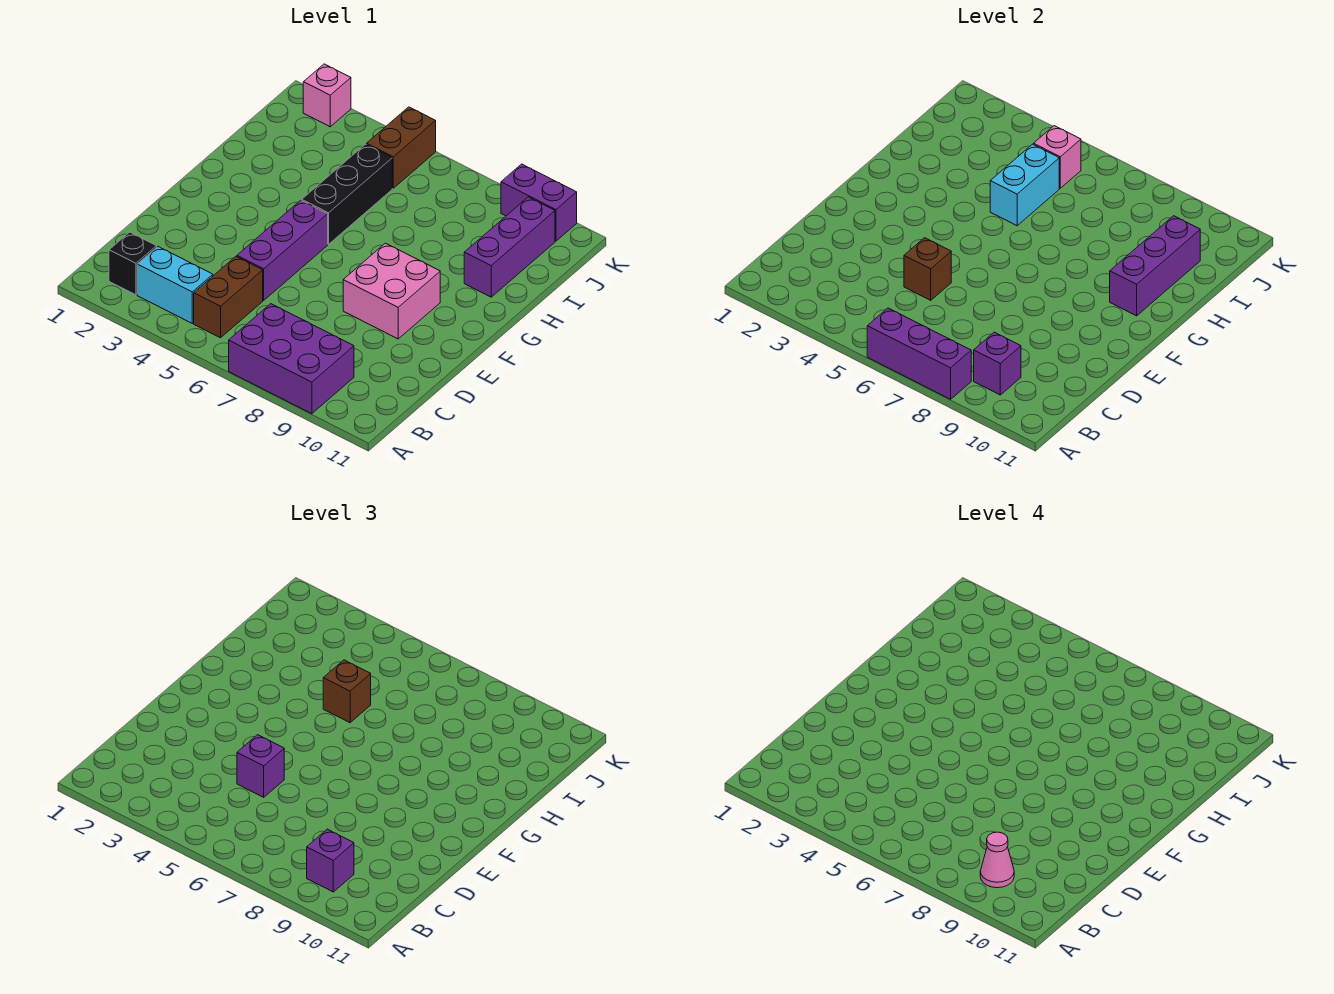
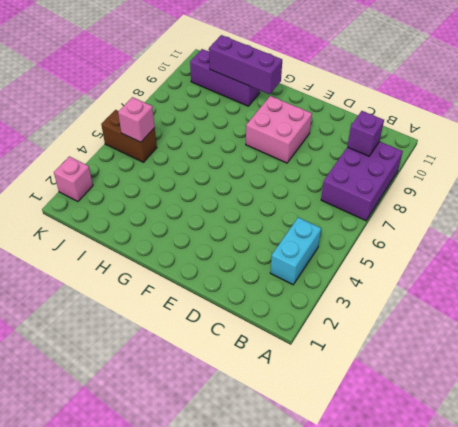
none -> black brick B2 level 1
none -> brown brick B5:C5 level 1
none -> purple brick D5:F5 level 1

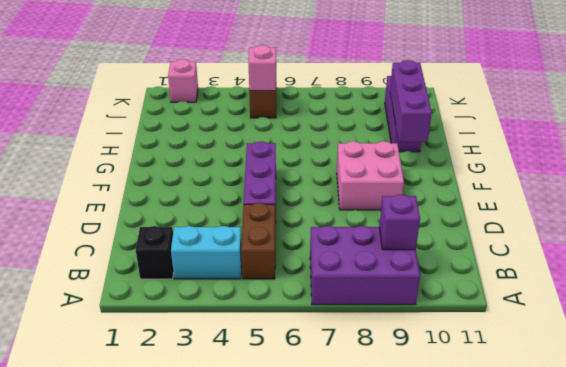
none -> black brick G5:I5 level 1
none -> purple brick K9:K10 level 1
none -> purple brick A6:A8 level 2

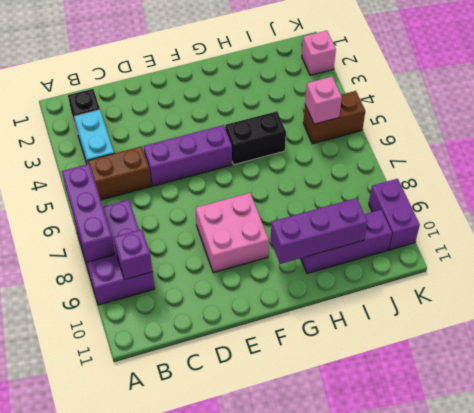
black brick G5:H5 level 1 -> black brick G5:I5 level 1
none -> brown brick D5 level 2
none -> cyan brick H5:I5 level 2
none -> purple brick B9 level 3

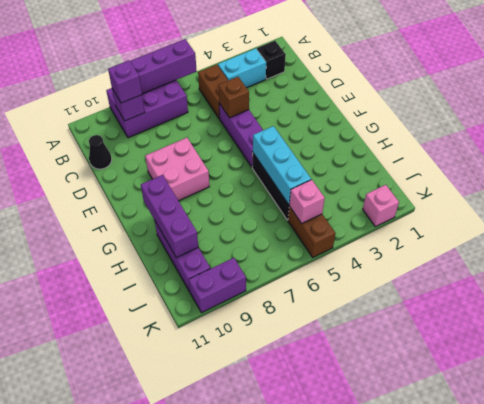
black cone C11 level 1 -> none
cyan brick G5:I5 level 2 -> cyan brick H5:I5 level 2
none -> purple brick D5 level 3
none -> brown brick H5 level 3
none -> pink cone B9 level 4

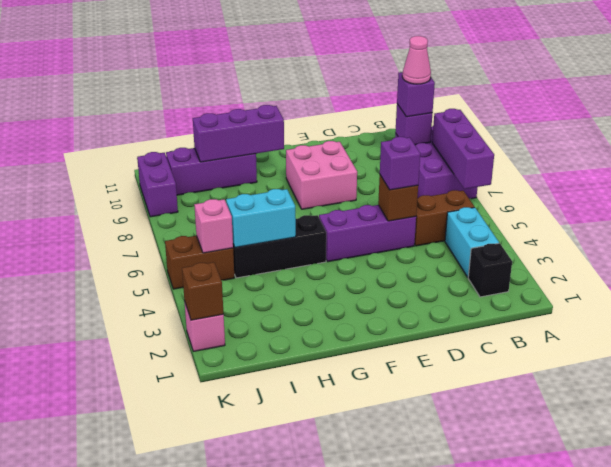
brown brick K2 level 2 -> brown brick H5 level 3

